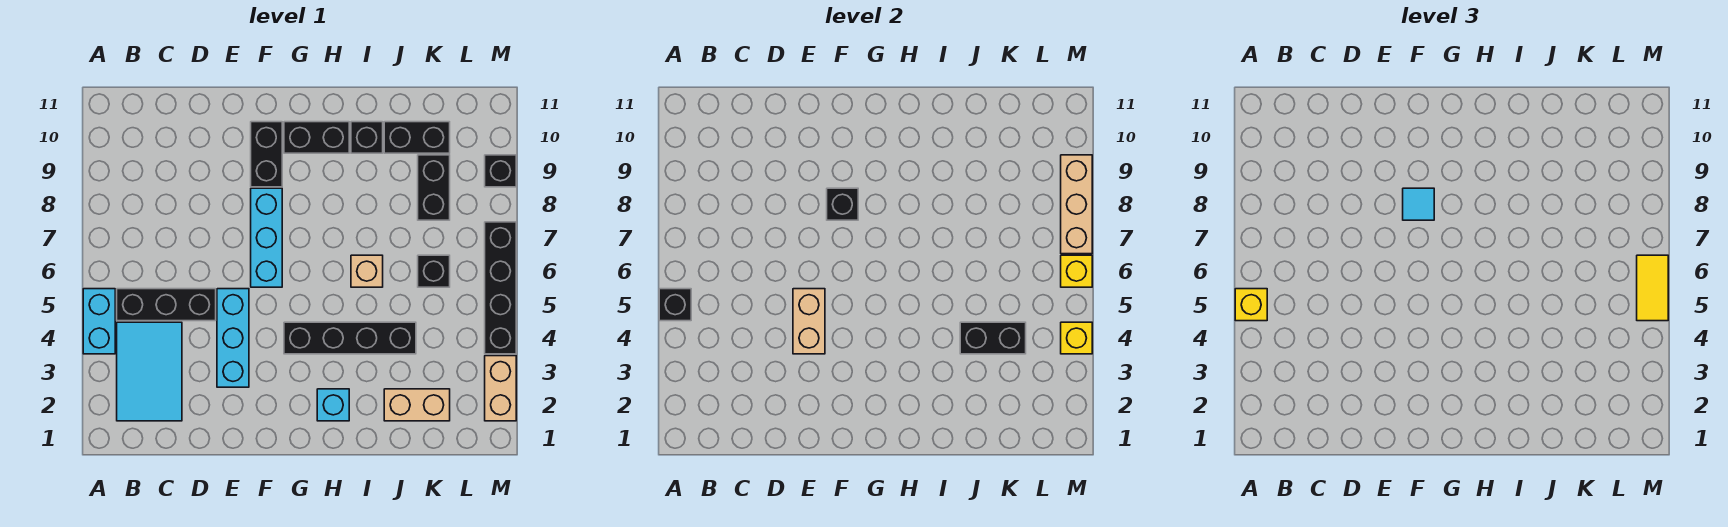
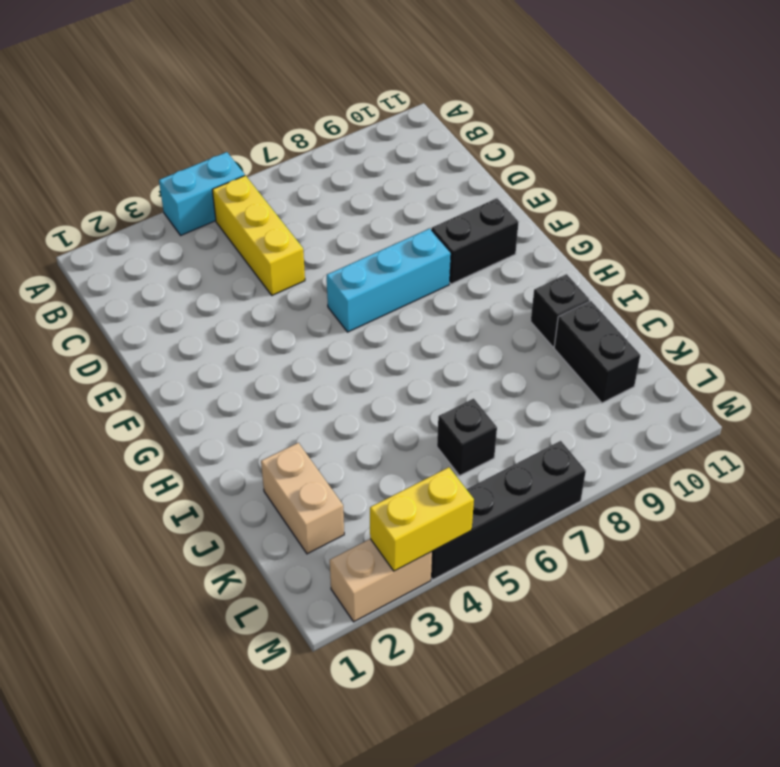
yellow brick B5:D5 level 1 -> black brick B5:D5 level 1
yellow brick M3:M4 level 2 -> yellow brick M4 level 2
none -> cyan tile B2:C4 level 1
none -> cyan brick E3:E5 level 1
none -> black brick G4:J4 level 1

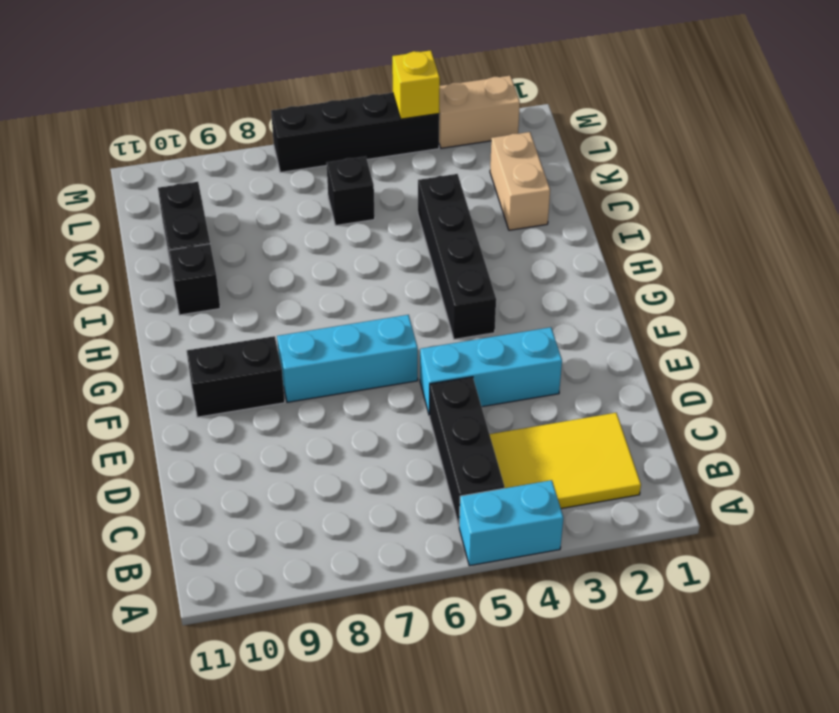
yellow tile B2:C4 level 1 -> cyan tile B2:C4 level 1
none -> black brick G10:H10 level 1
none -> cyan brick H2 level 1
none -> tan brick I6 level 1

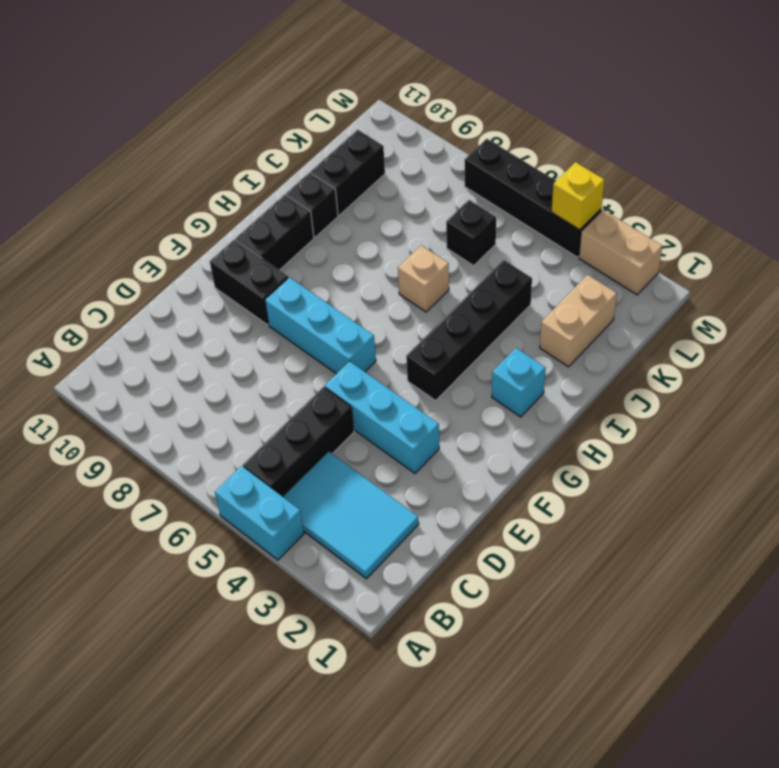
none -> black brick K8:K9 level 1
none -> black brick M9 level 1
none -> black brick A5 level 2

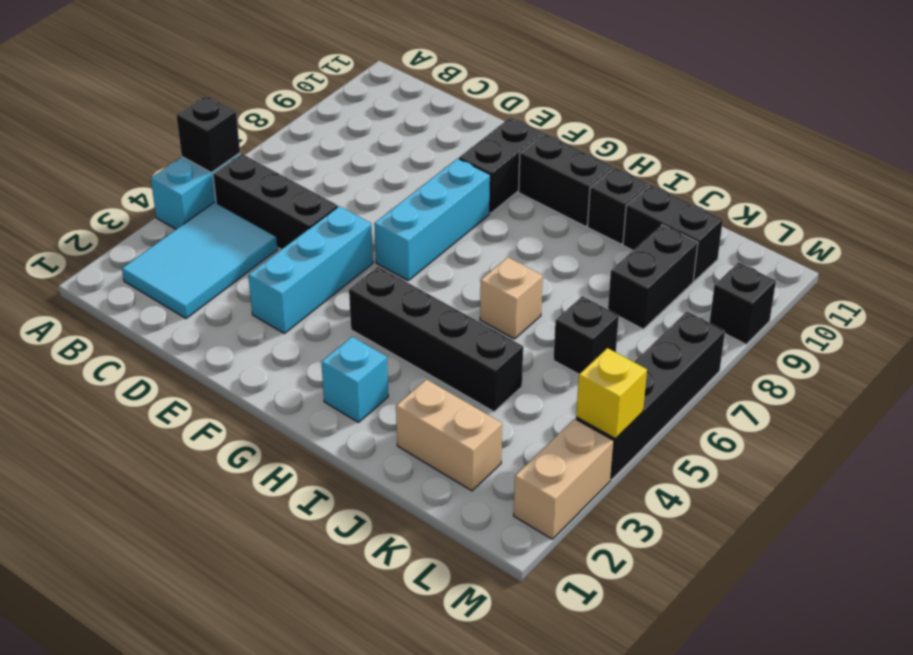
none -> tan brick E4:E5 level 2
none -> black brick F8 level 2
none -> black brick J4:K4 level 2

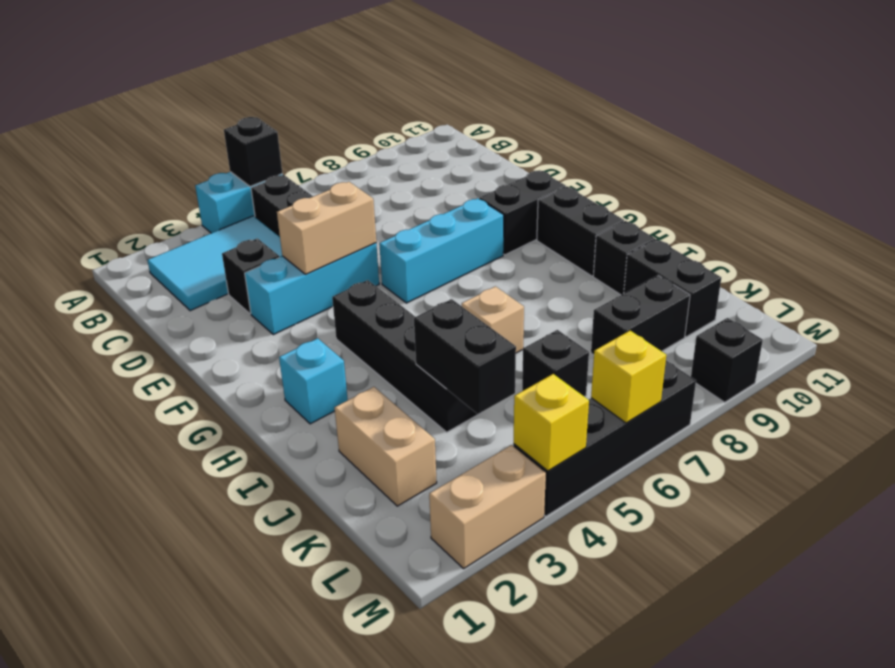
black brick D3 level 1 -> black brick F8 level 2
none -> tan brick M7:M9 level 2
none -> yellow brick A5 level 3
none -> cyan tile F8 level 3

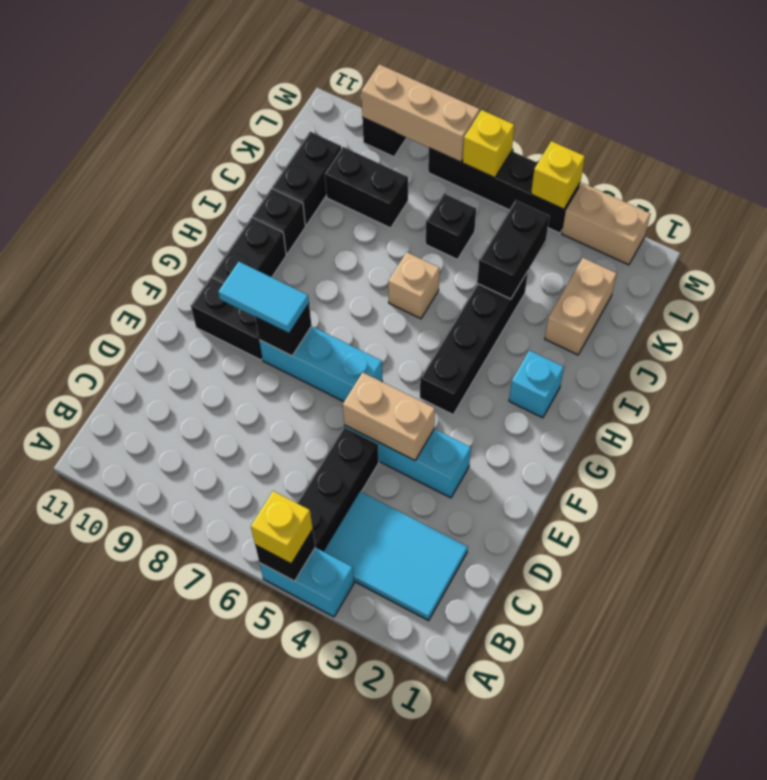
cyan tile F8:F9 level 3 -> cyan tile F8 level 3
none -> yellow tile M5:M6 level 3

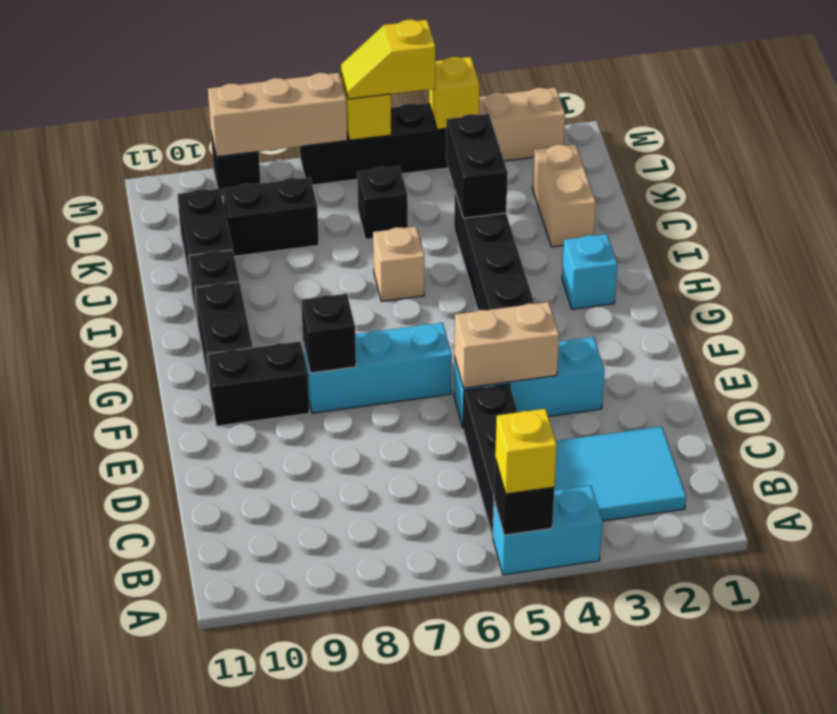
yellow slope M5:M6 level 3 top 5 -> yellow tile M5:M6 level 3
none -> cyan tile F8 level 3

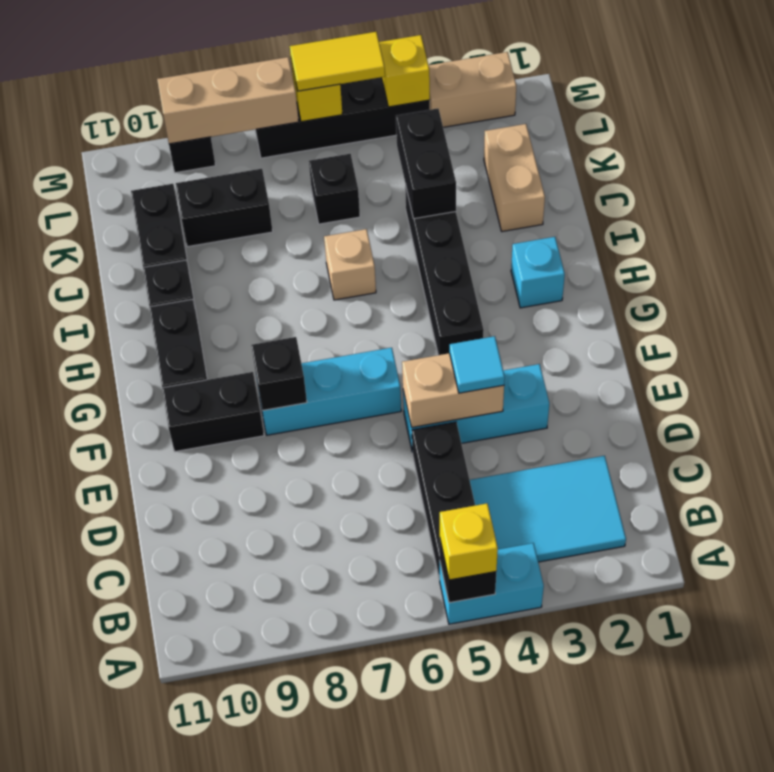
cyan tile E4 level 3 -> cyan tile F8 level 3

